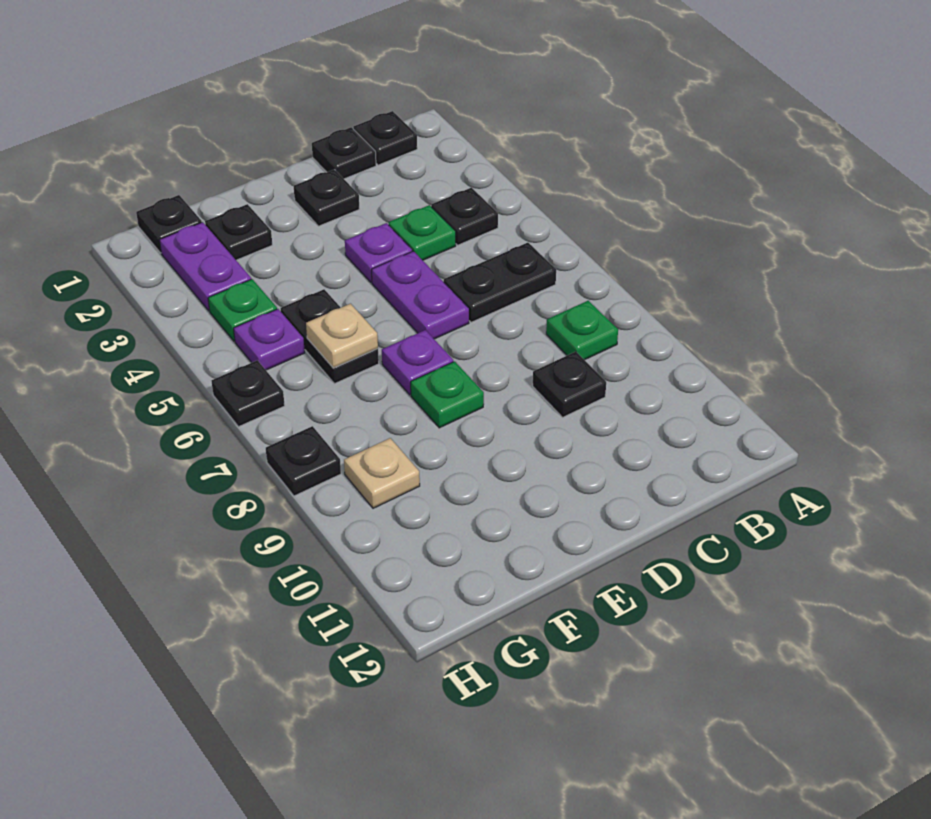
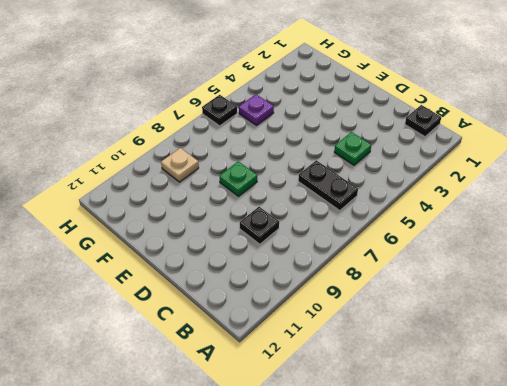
none -> black plate B4 level 1
none -> green plate B8 level 1
none -> black plate C1 level 1

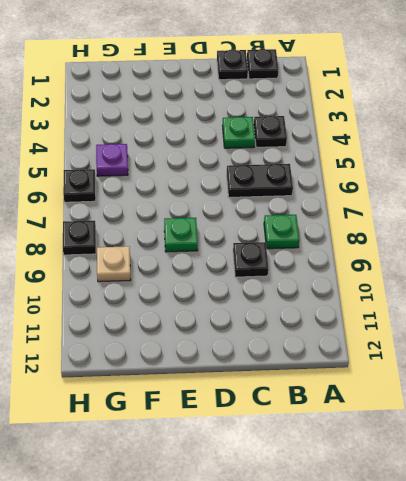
none -> black plate D2 level 1
none -> purple plate D4 level 1
none -> purple plate D5:D6 level 1

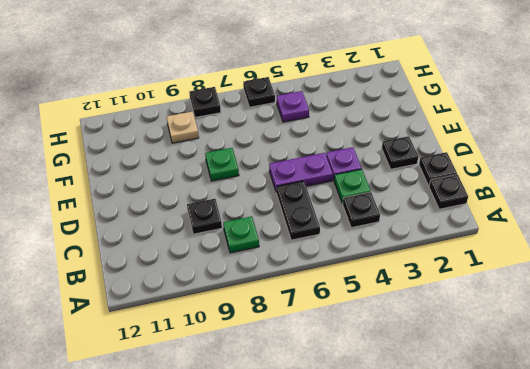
none -> purple plate E7 level 1
none -> black plate F2 level 1
none -> black plate F5:F6 level 1

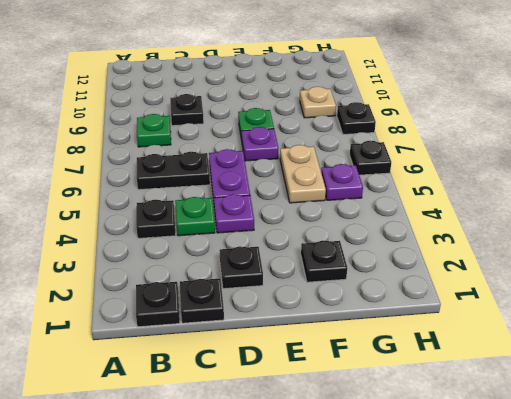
tan plate F5:F6 level 1 -> black plate F5:F6 level 1
none -> black plate G1 level 1
none -> purple plate G2:G3 level 1
none -> green plate G4 level 1

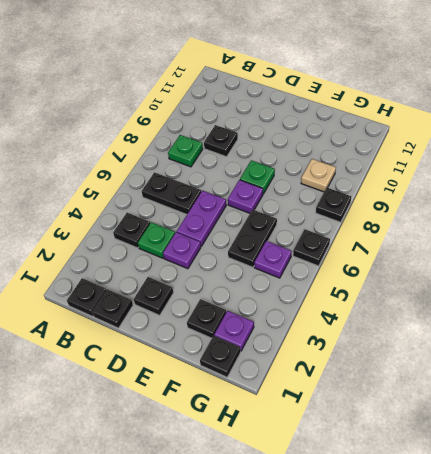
purple plate G2 level 1 -> purple plate G2:G3 level 1
none -> green plate G4 level 1
none -> tan plate F6 level 2

